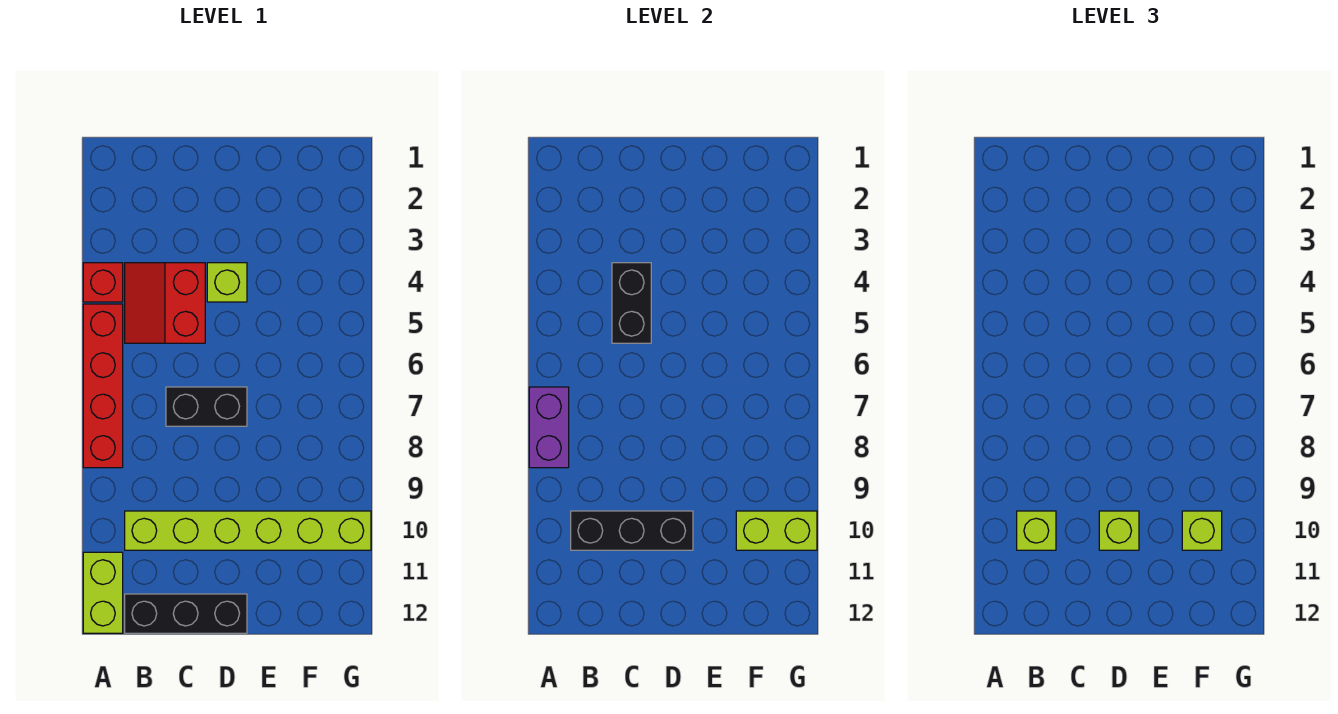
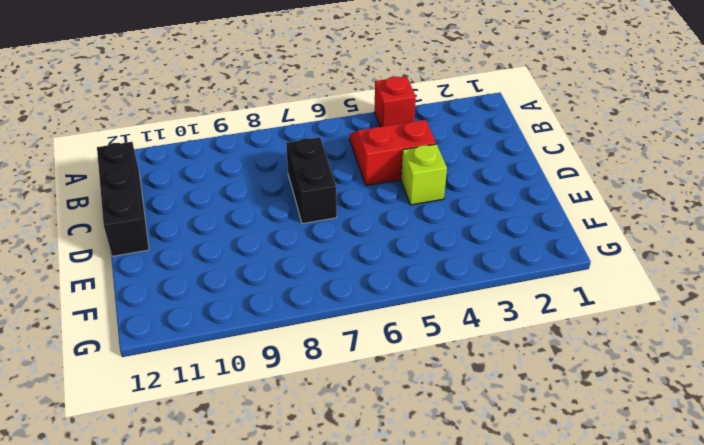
none -> red brick A5:A8 level 1
none -> lime brick A11:A12 level 1
none -> lime brick B10:G10 level 1

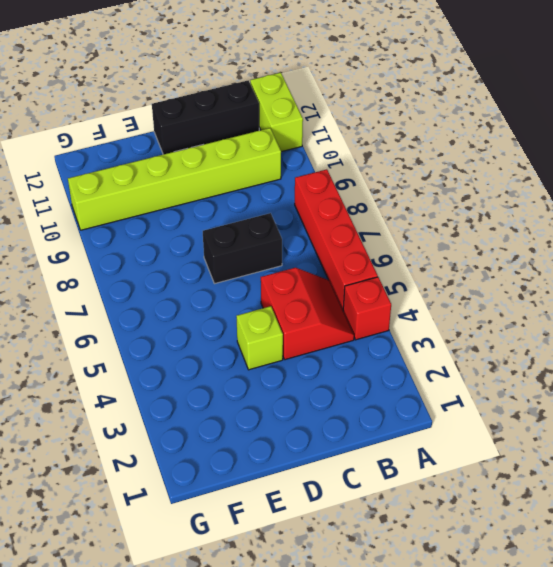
none -> purple brick A7:A8 level 2
none -> black brick B10:D10 level 2
none -> black brick C4:C5 level 2

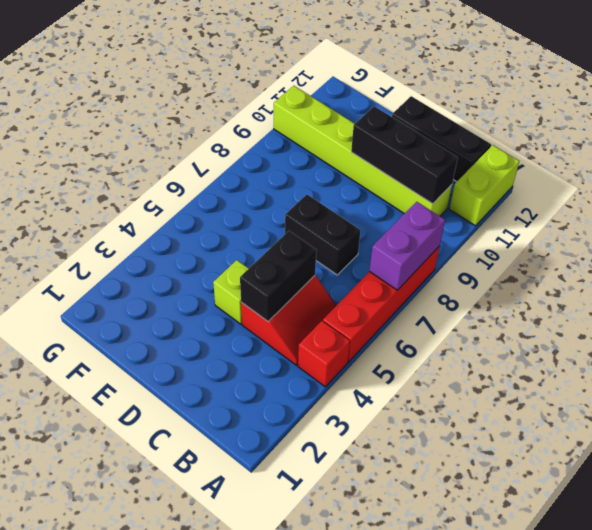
none -> lime brick F10:G10 level 2
none -> lime brick B10 level 3
none -> lime brick D10 level 3

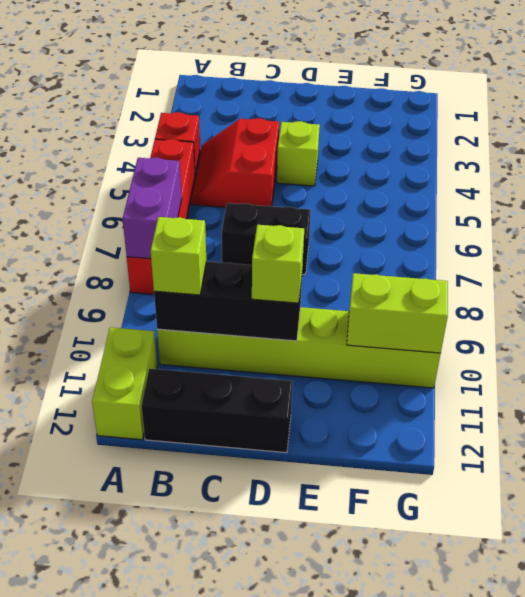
none -> black brick C4:C5 level 2
none -> lime brick F10 level 3

